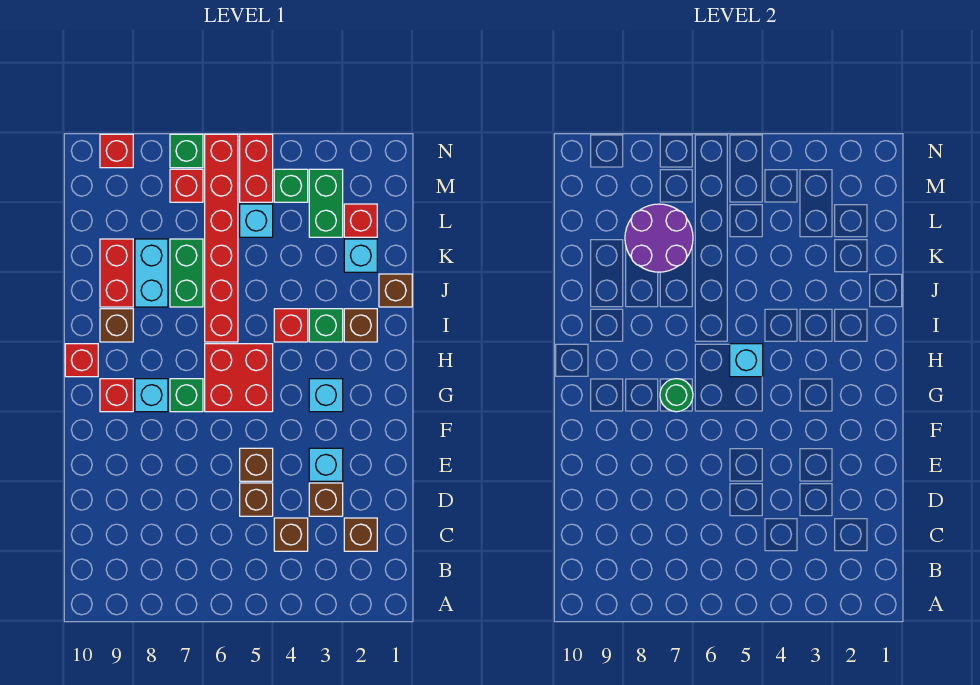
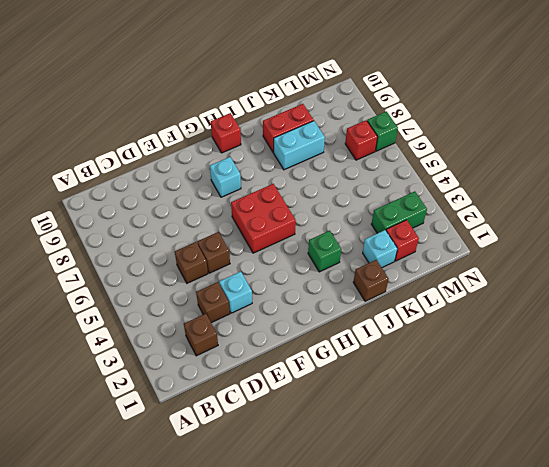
none -> brown brick C4 level 1
none -> cyan brick G3 level 1
none -> green brick G7 level 1
none -> red brick G9 level 1

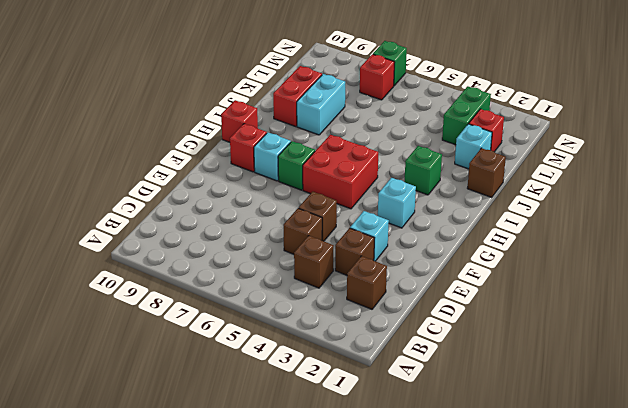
none -> brown brick I2 level 1
none -> red brick I4 level 1
none -> red brick I6:N6 level 1
none -> brown brick I9 level 1

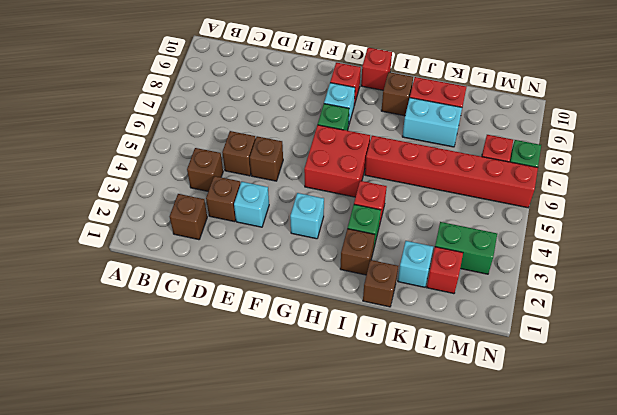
none -> green brick J7:K7 level 1
none -> cyan brick L5 level 1
none -> green brick M4 level 1
none -> red brick M5:N5 level 1

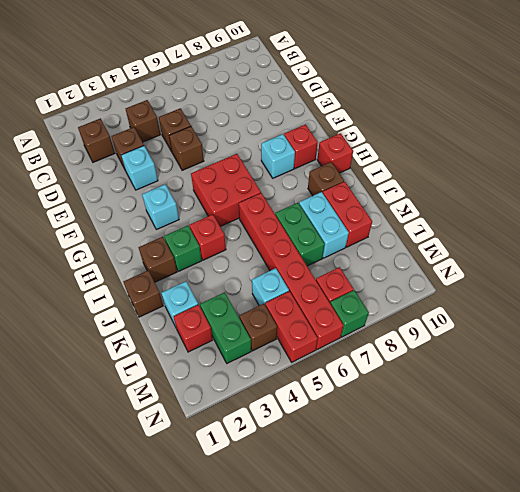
brown brick M4 level 1 -> green brick M4 level 1
none -> green brick G7 level 1
none -> red brick N9 level 1
none -> green round brick G7 level 2
none -> cyan brick H5 level 2

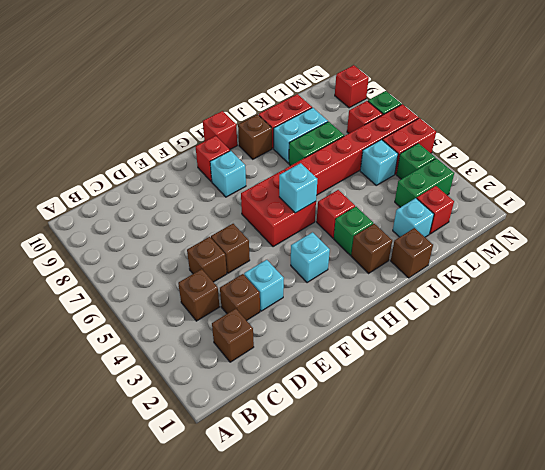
none -> green brick G7 level 1
none -> green round brick G7 level 2
none -> purple round brick K7:L8 level 2

